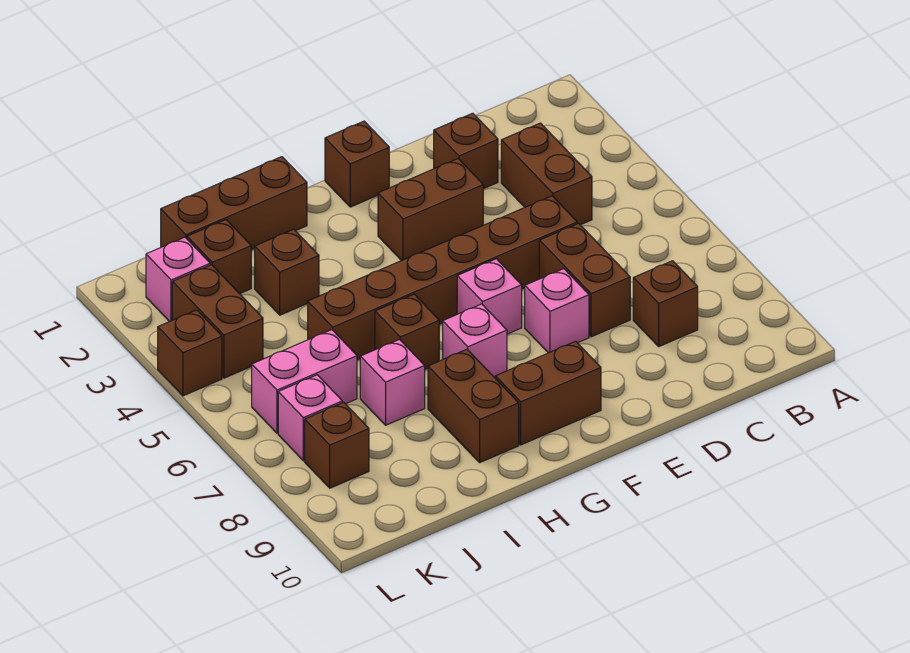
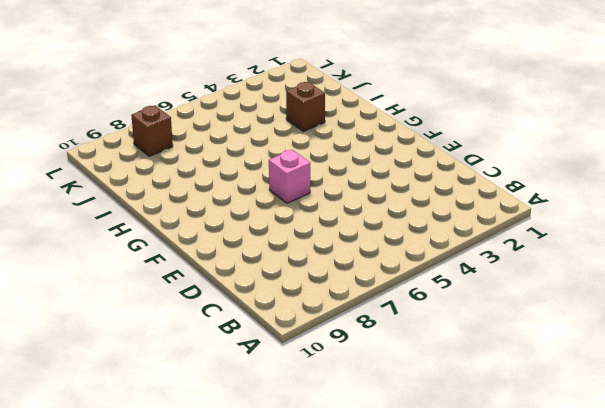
none -> brown brick C3:C4 level 1
none -> brown brick C8 level 1
none -> brown brick D2 level 1

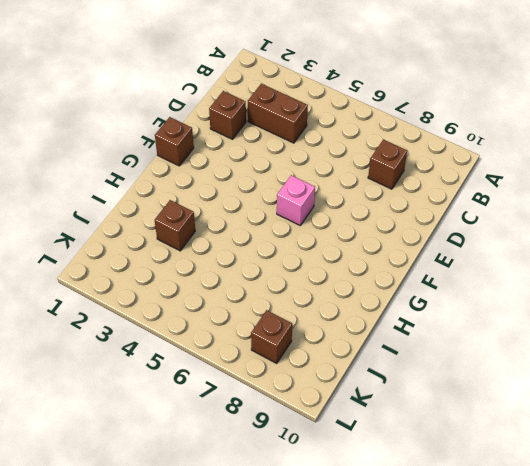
none -> brown brick D5:I5 level 1
none -> brown brick D6:D7 level 1
none -> brown brick E3:F3 level 1

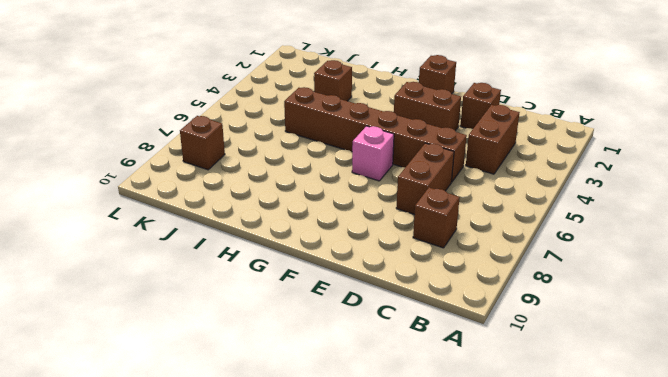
none -> pink brick E7 level 1
none -> brown brick F9:G9 level 1
none -> pink brick G7 level 1

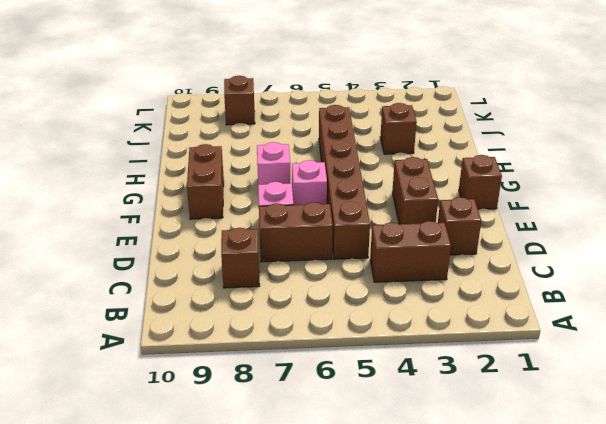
none -> brown brick H1:J1 level 1
none -> brown brick H6 level 1
none -> brown brick H8:H9 level 1

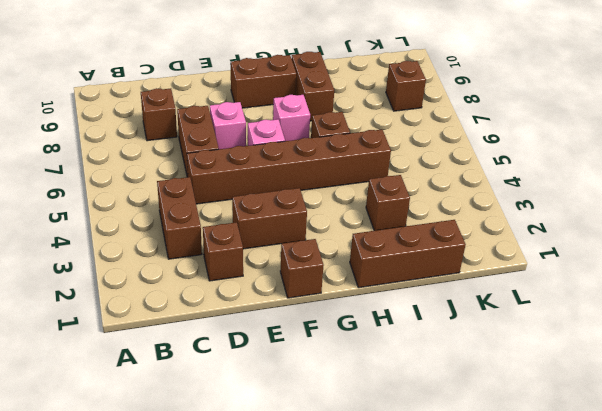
none -> pink brick I7 level 1
none -> brown brick J2 level 1
none -> pink brick J6:K6 level 1

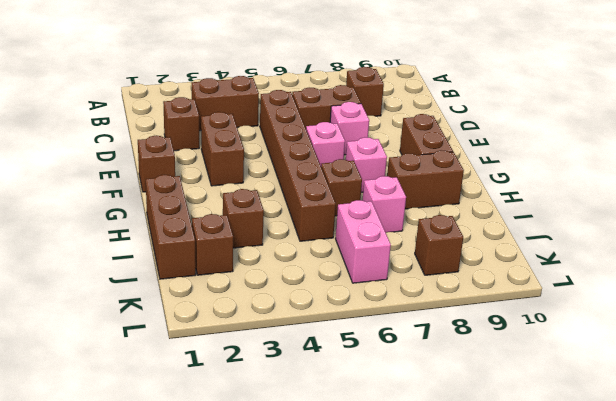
none -> pink brick K2 level 1
none -> brown brick K3:K4 level 1
none -> pink brick K7 level 1

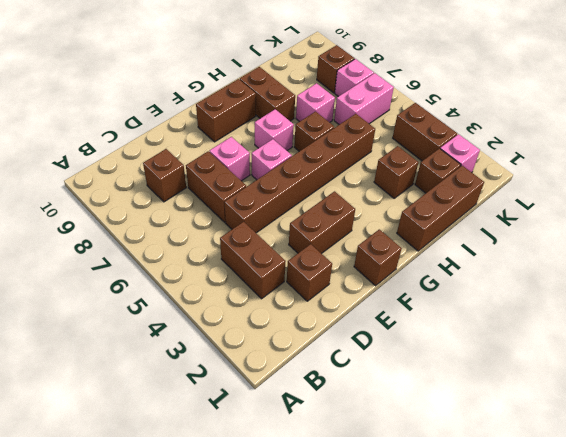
none -> brown brick L4 level 1

